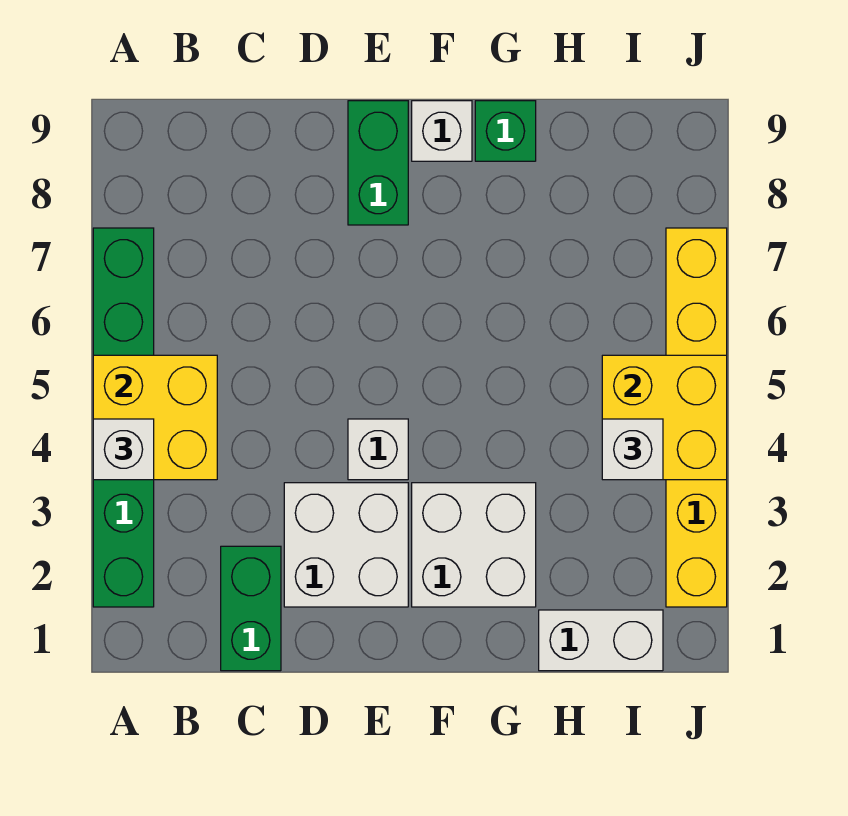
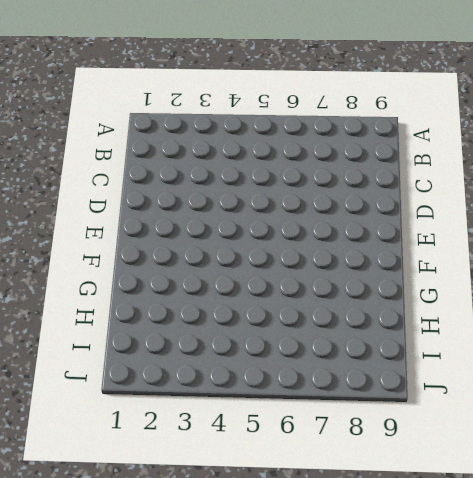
none -> green brick A2:A7 level 1
none -> green brick C1:C2 level 1
none -> white brick D2:E3 level 1

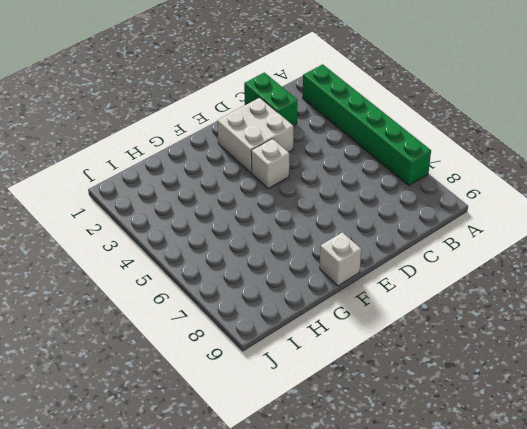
none -> green brick E8:E9 level 1
none -> white brick F2:G3 level 1
none -> green brick G9 level 1

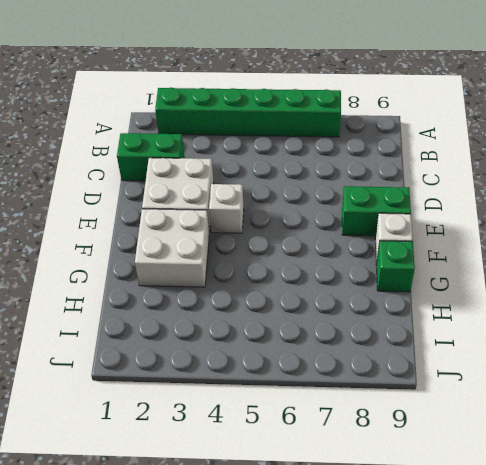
none -> white brick H1:I1 level 1
none -> yellow brick J2:J7 level 1
none -> yellow brick A4:B5 level 2

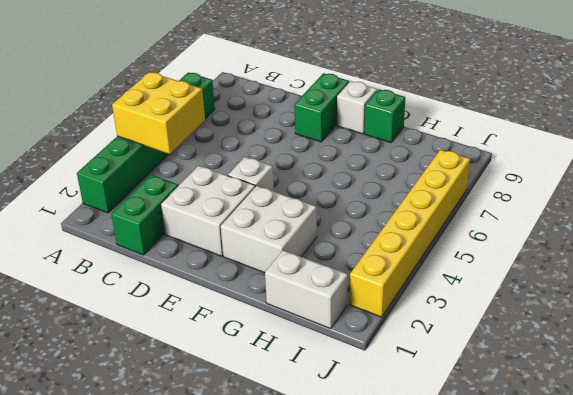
none -> yellow brick I4:J5 level 2
none -> white brick A4 level 3
none -> white brick I4 level 3

